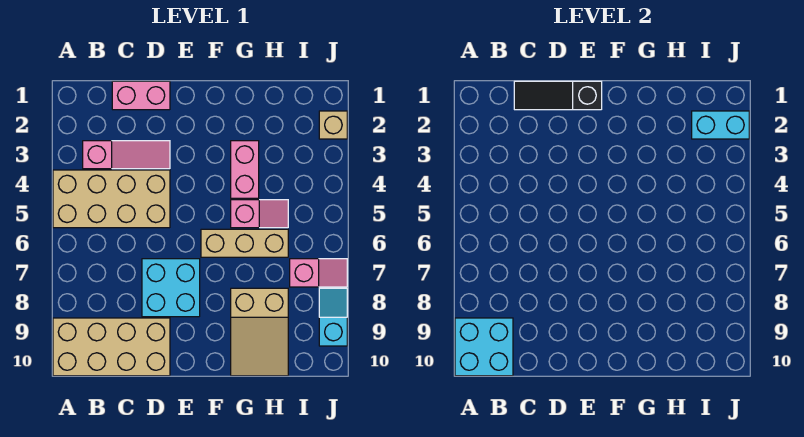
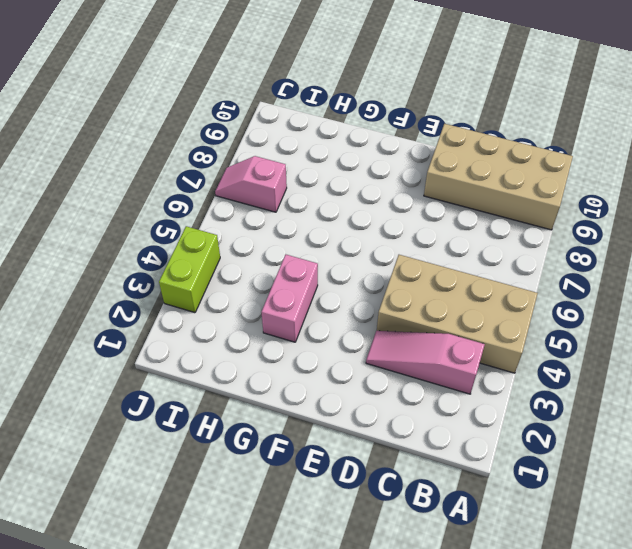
lime brick J3:J4 level 1 -> none
none -> pink brick C1:D1 level 1
none -> cyan brick D7:E8 level 1
none -> tan brick F6:H6 level 1

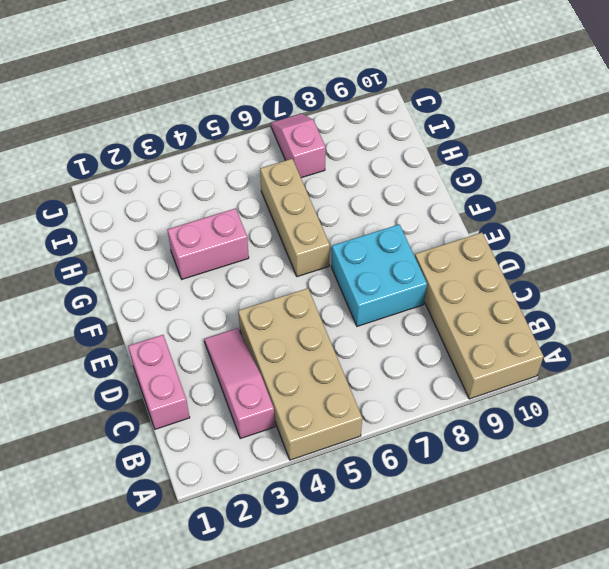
none -> pink slope G5:H5 level 1 top G
none -> tan slope G8:H10 level 1 top 8
none -> tan brick J2 level 1

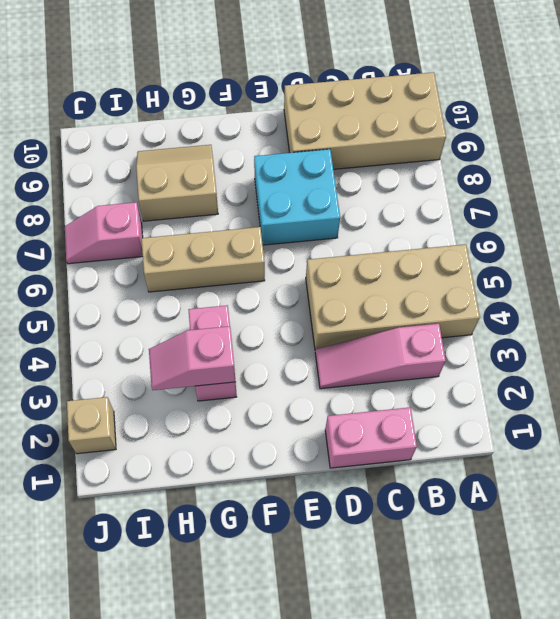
pink slope G3:H3 level 2 top G -> pink slope G5:H5 level 1 top G
tan slope G8:H9 level 1 top 8 -> tan slope G8:H10 level 1 top 8
none -> cyan slope J8:J9 level 1 top 9
none -> cyan brick A9:B10 level 2
none -> black slope C1:E1 level 2 top E

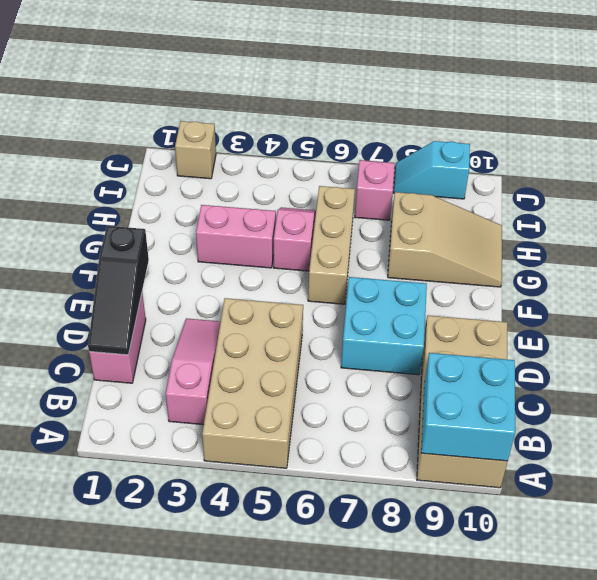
none -> cyan brick I2:J2 level 2

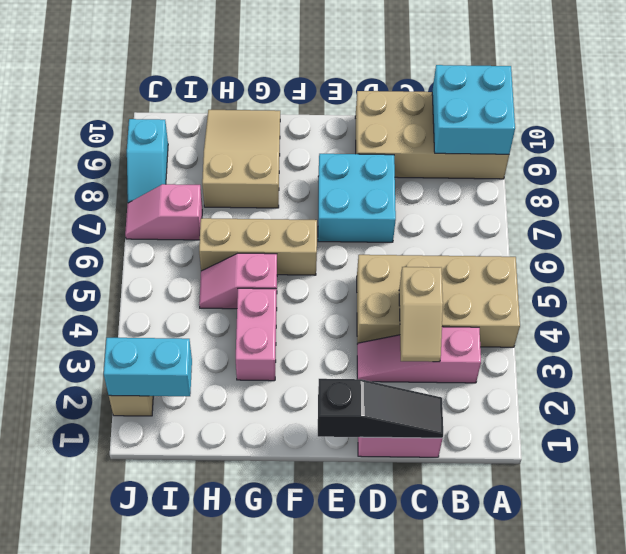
tan slope C3:C4 level 2 top 4 -> none

